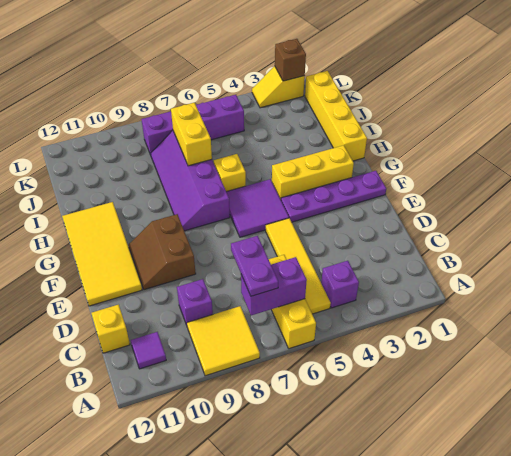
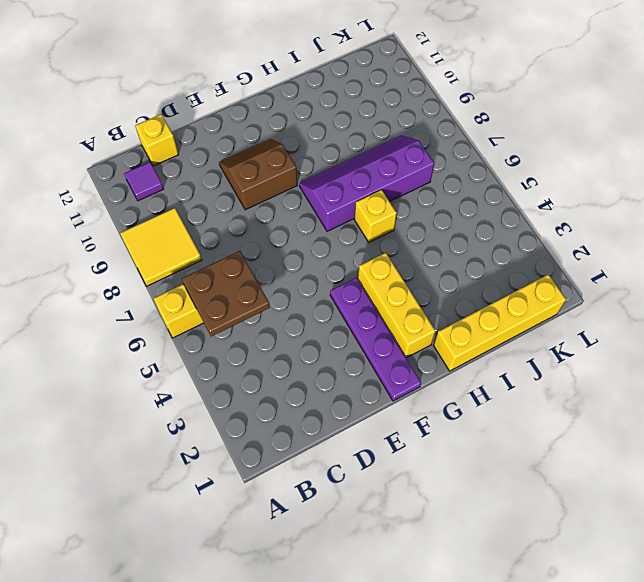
brown plate B5:C6 level 2 -> purple brick B6:B7 level 2
none -> purple brick B4 level 1
none -> yellow tile B5:E5 level 1
none -> purple brick C9 level 1

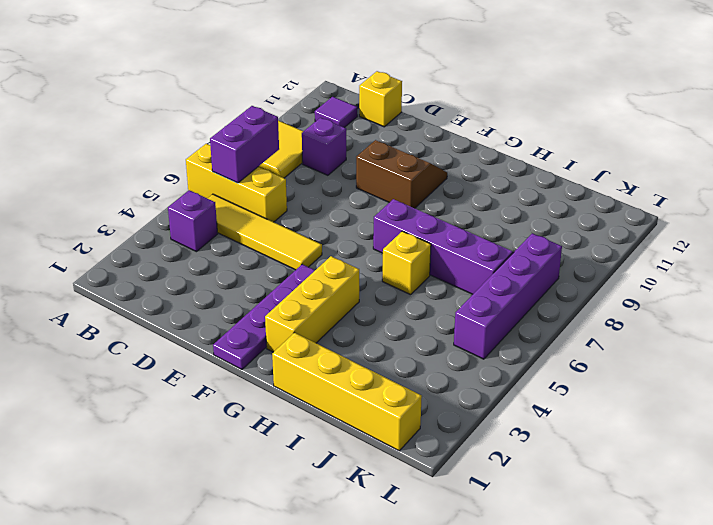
none -> yellow tile E11:H12 level 1
none -> purple tile F5:G6 level 1
none -> yellow slope L2:L3 level 1 top 2

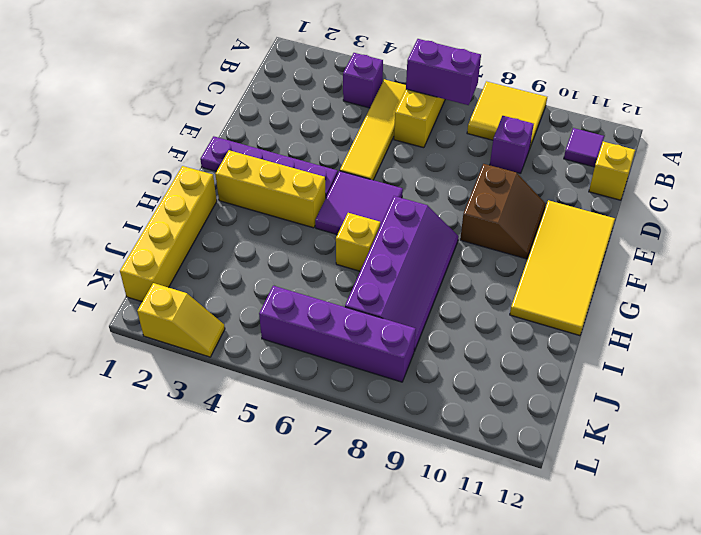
none -> yellow brick I7:J7 level 2
none -> brown brick L2 level 2
none -> purple plate B7:C7 level 3

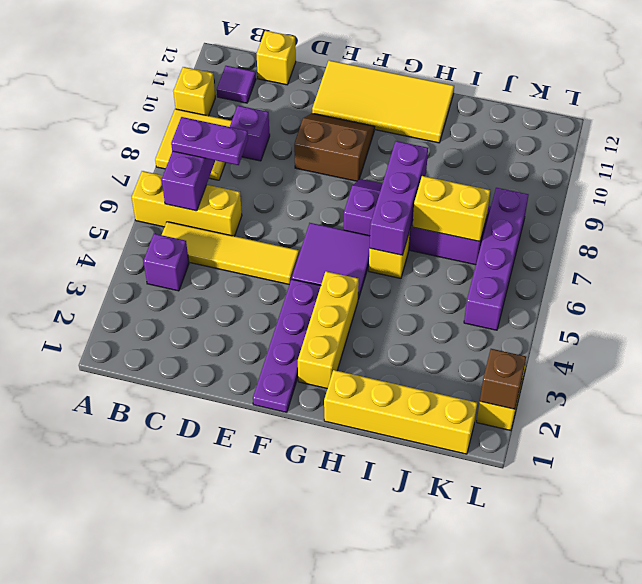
yellow brick A10 level 1 -> none
purple brick H6:H8 level 2 -> none

